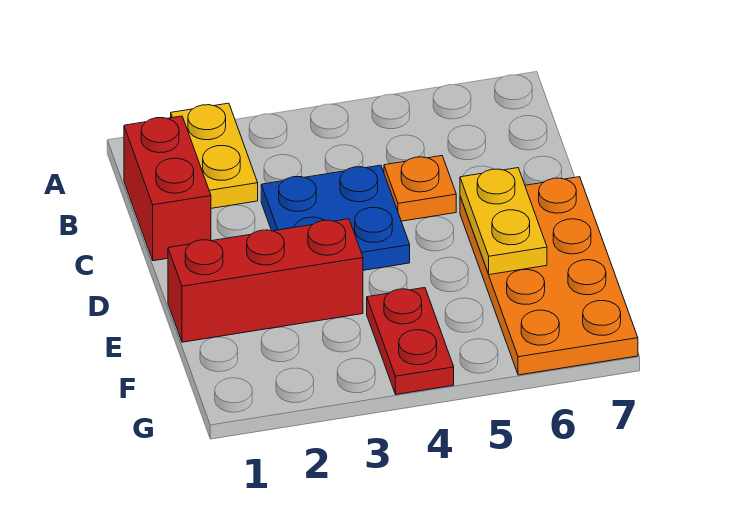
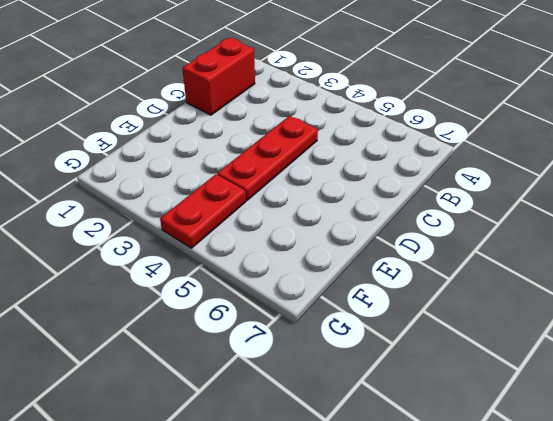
red plate C4:E4 level 1 -> blue plate C3:D4 level 1
none -> yellow plate A2:B2 level 1
none -> orange plate C5 level 1

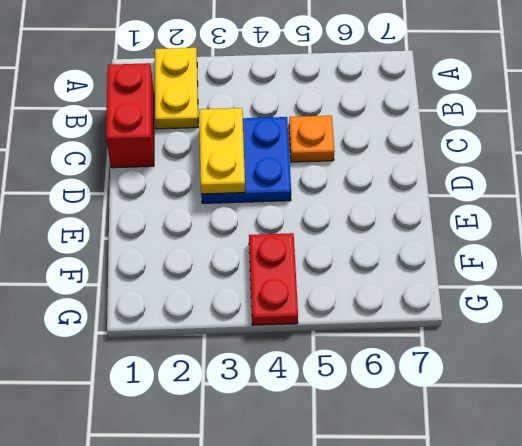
yellow plate C3:D3 level 2 -> yellow plate D6:E6 level 2
none -> orange plate D6:G7 level 1
none -> red brick E1:E3 level 1

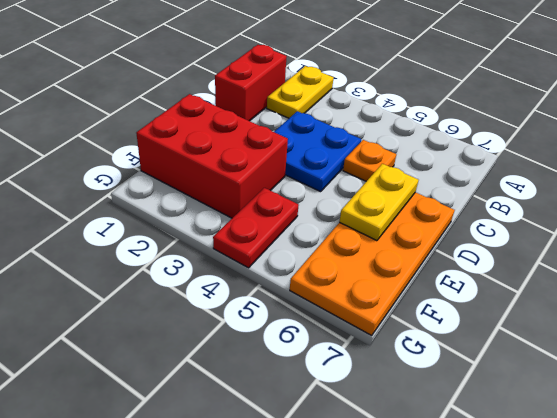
red brick E1:F3 level 1 -> red brick E1:E3 level 1

